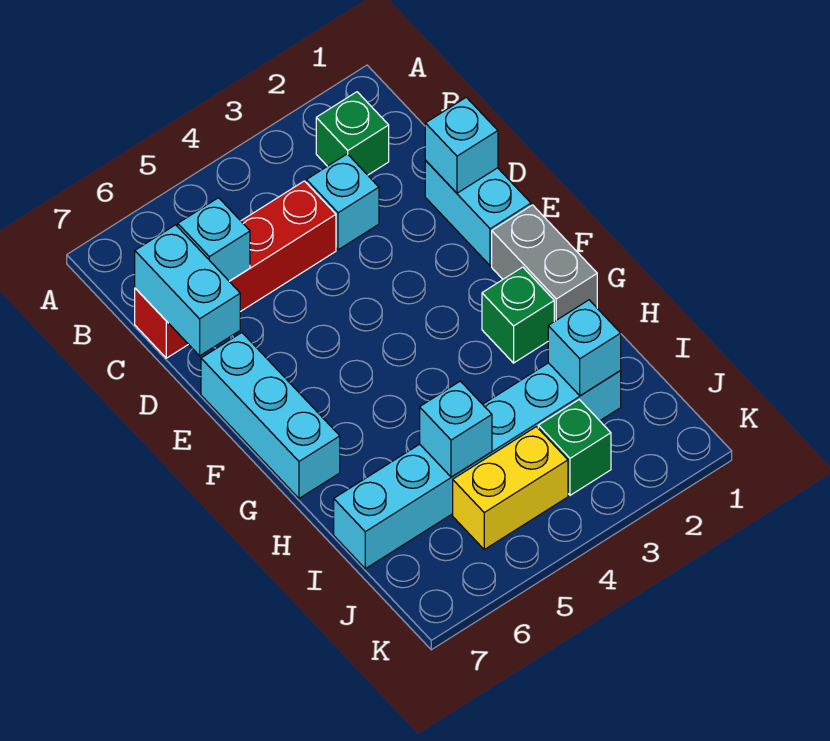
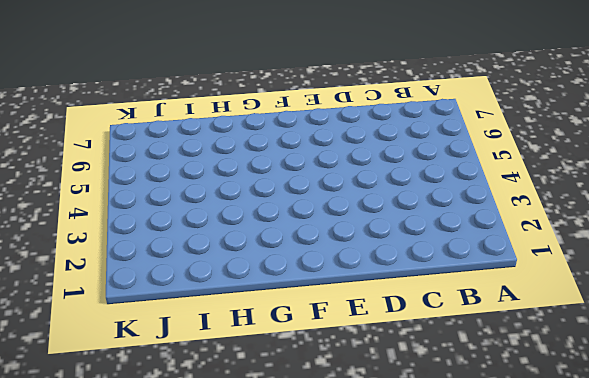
none -> green brick B2 level 1
none -> cyan brick C3 level 1
none -> red brick C4:C7 level 1

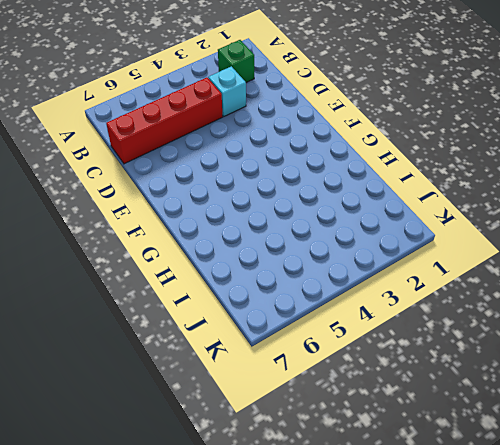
none -> cyan brick D1:E1 level 1
none -> cyan brick E7:G7 level 1
none -> grey brick F1:G1 level 1

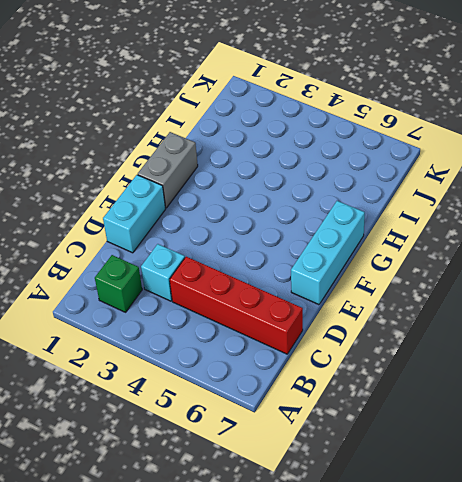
none -> green brick G2 level 1
none -> cyan brick I2:I7 level 1
none -> green brick J3 level 1

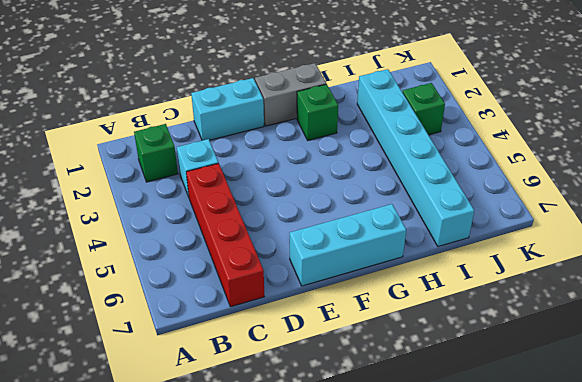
none -> yellow brick J4:J5 level 1
none -> cyan brick C6 level 2
none -> cyan brick C7:D7 level 2

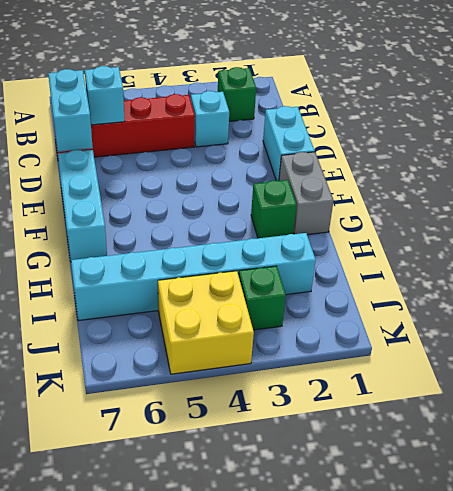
yellow brick J4:K5 level 1 -> yellow brick J4:J5 level 1
none -> cyan brick D1 level 2
none -> cyan brick I2 level 2
none -> cyan brick I5 level 2

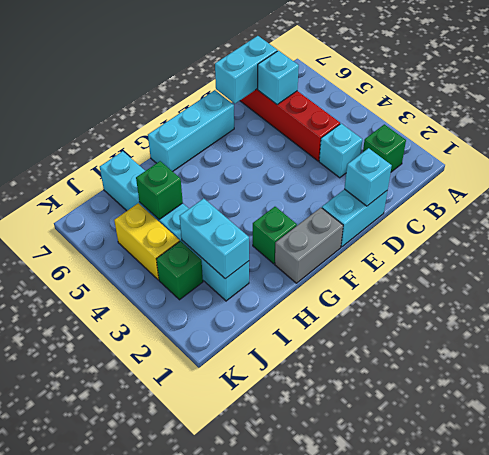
cyan brick I2:I3 level 2 -> cyan brick I2 level 2
green brick I5 level 2 -> cyan brick I5 level 2

